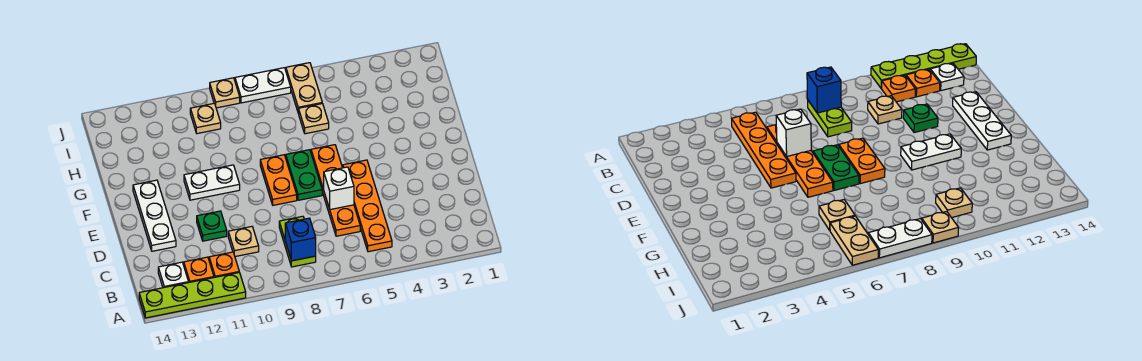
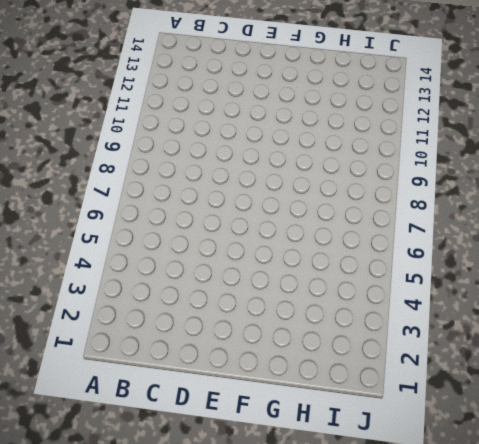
none -> lime plate A11:A14 level 1
none -> orange plate B5:E5 level 1
none -> lime plate B8:C8 level 1

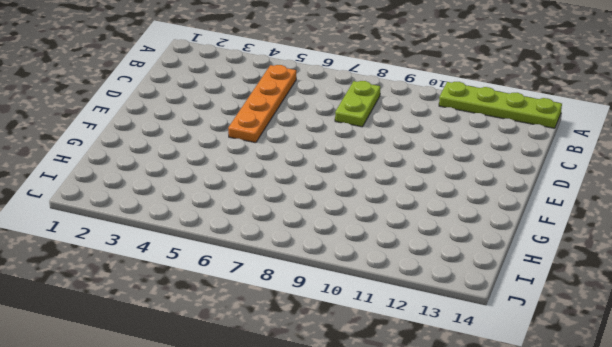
none -> orange plate B11 level 1
none -> orange plate B12 level 1
none -> white plate B13 level 1

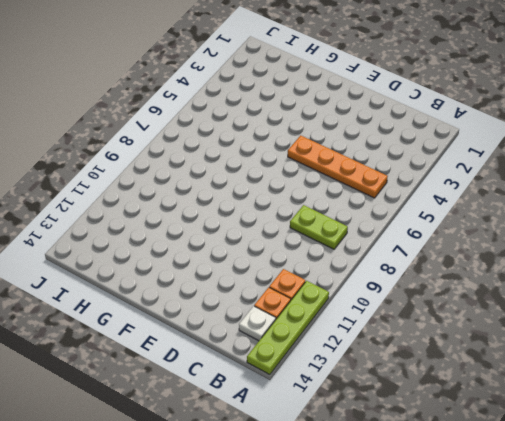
none -> orange plate C6:F6 level 1
none -> tan plate C10 level 1
none -> green plate D11 level 1

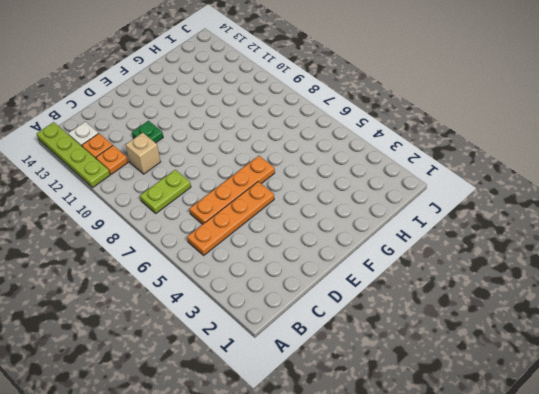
tan brick C10 level 1 -> tan plate C10 level 1
none -> white plate D13:F13 level 1
none -> green plate E7:F7 level 1
none -> orange plate E8:F8 level 1

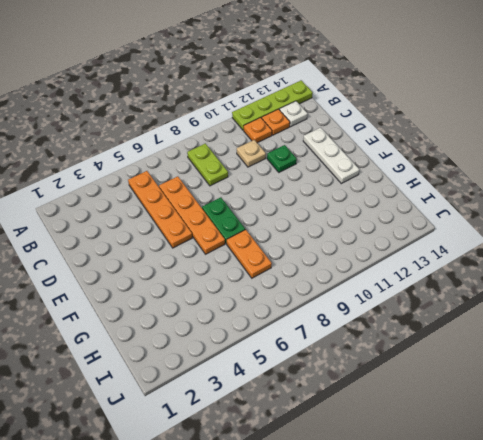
orange plate G7:H7 level 1 -> orange plate E8:F8 level 1
none -> white plate F10:F11 level 1
none -> tan plate H6 level 1
none -> tan plate I6:J6 level 1

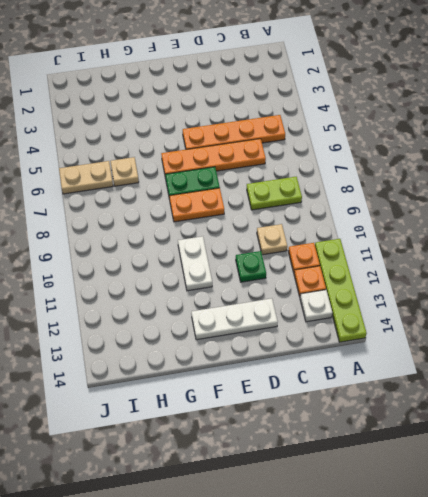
none -> tan plate I10 level 1
none -> white plate J7:J8 level 1
none -> tan plate J9 level 1

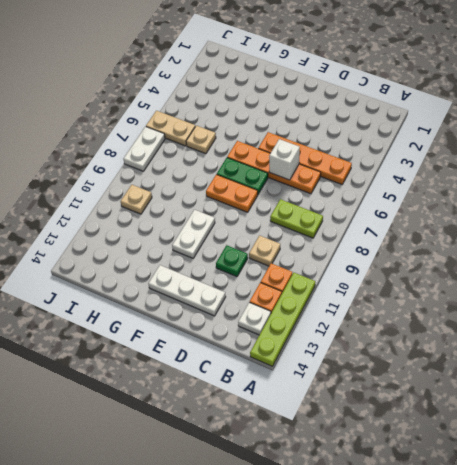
none -> tan plate J9 level 1
none -> blue brick B8 level 2

